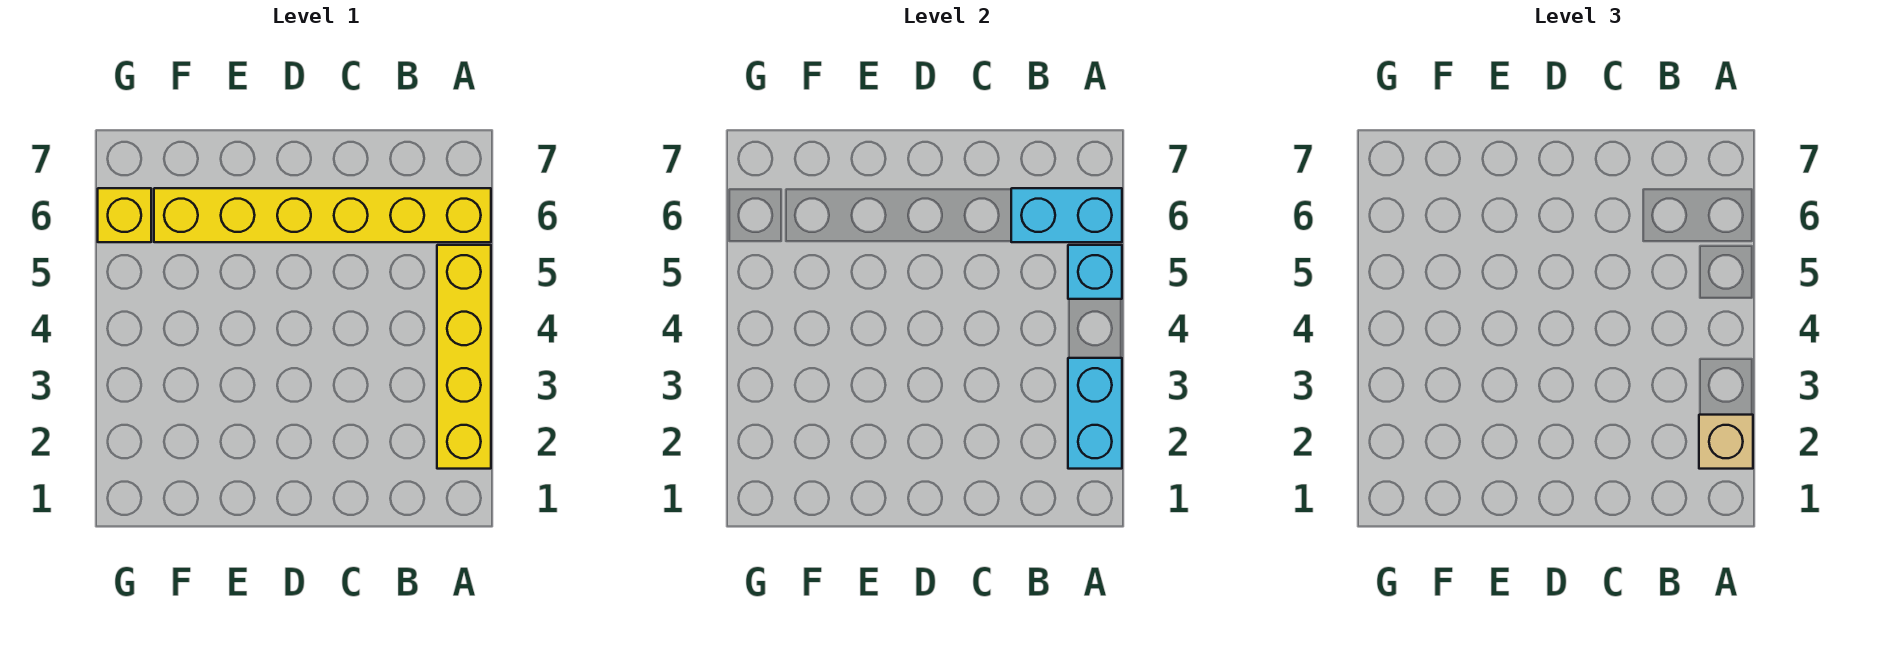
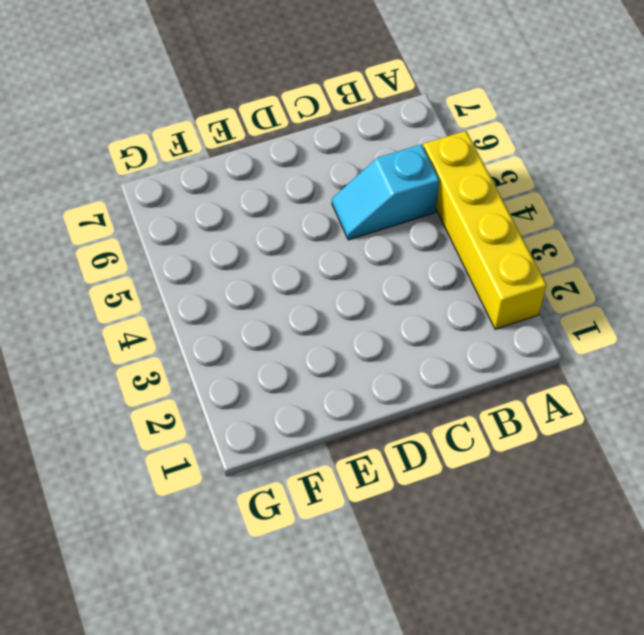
cyan slope B5:C5 level 1 top B -> none
none -> yellow brick A6:F6 level 1
none -> yellow brick G6 level 1

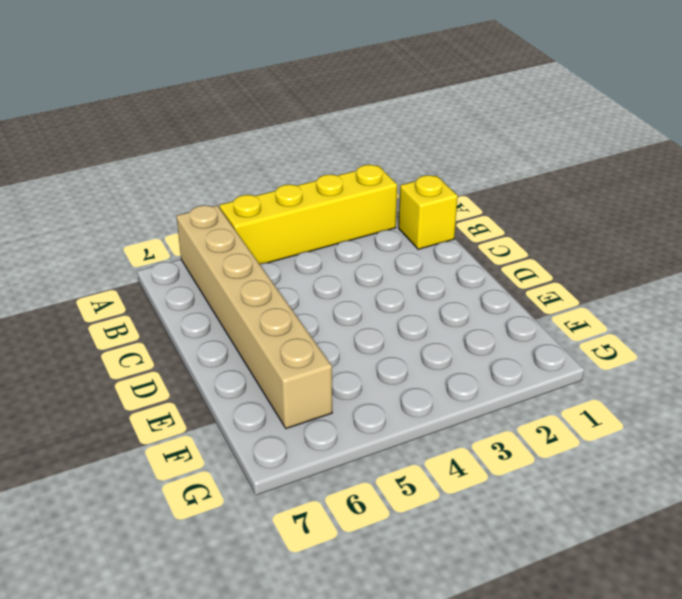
tan brick A6:F6 level 1 -> yellow brick A6:F6 level 1
yellow brick B1 level 1 -> yellow brick G6 level 1
none -> cyan brick A2:A3 level 2
none -> cyan brick A5 level 2

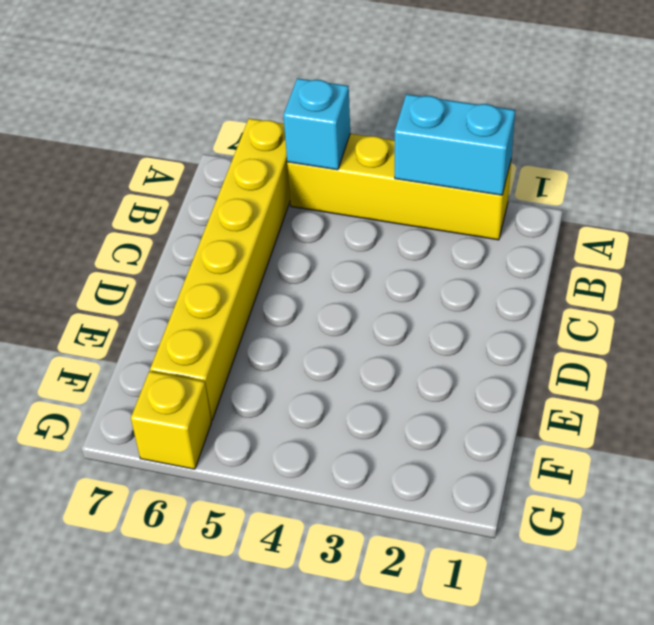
none -> cyan brick A6:B6 level 2
none -> tan brick A2 level 3

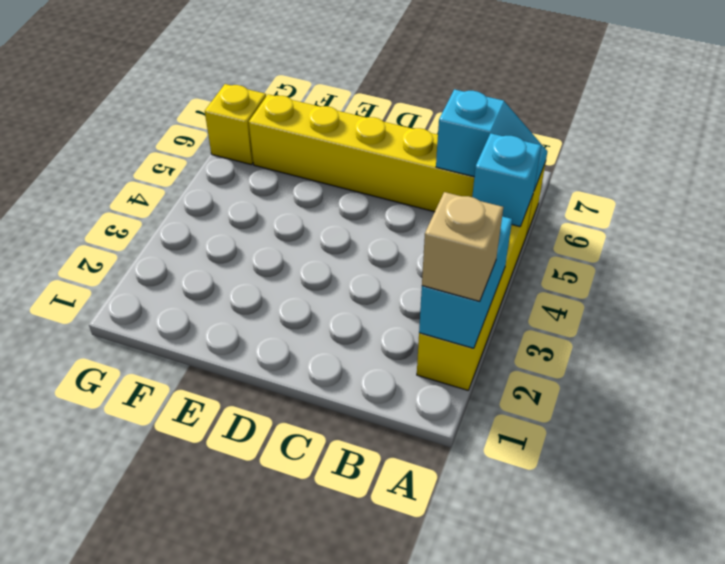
cyan slope A6:B6 level 2 top B -> cyan brick A6:B6 level 2

